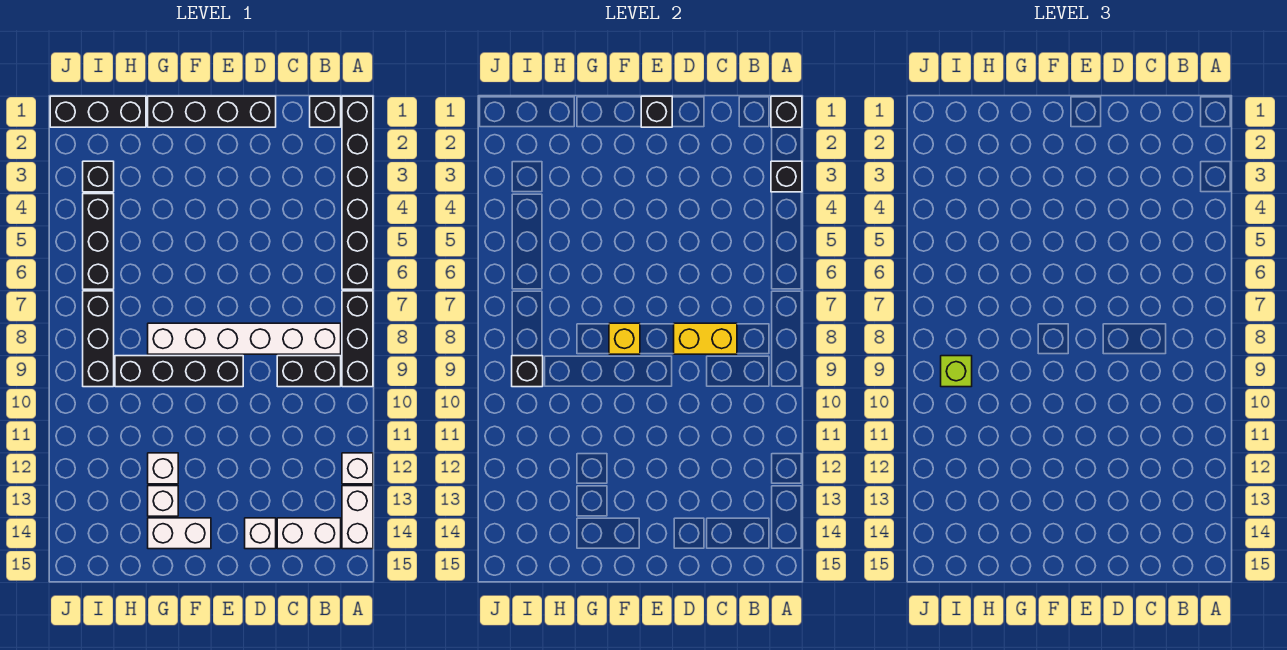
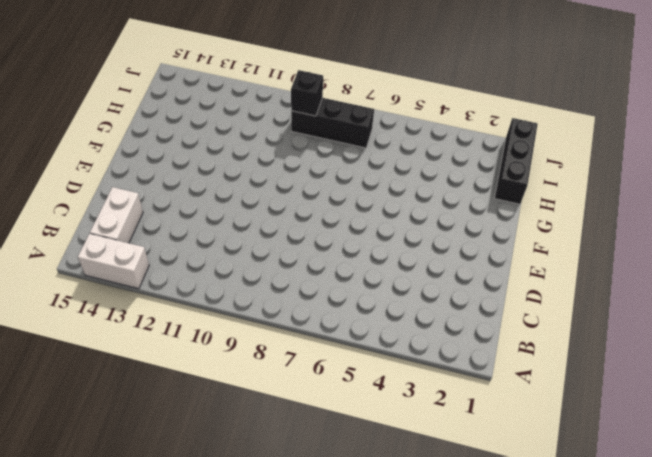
none -> black brick A1:A6 level 1
none -> black brick A7:A9 level 1
none -> white brick A12 level 1

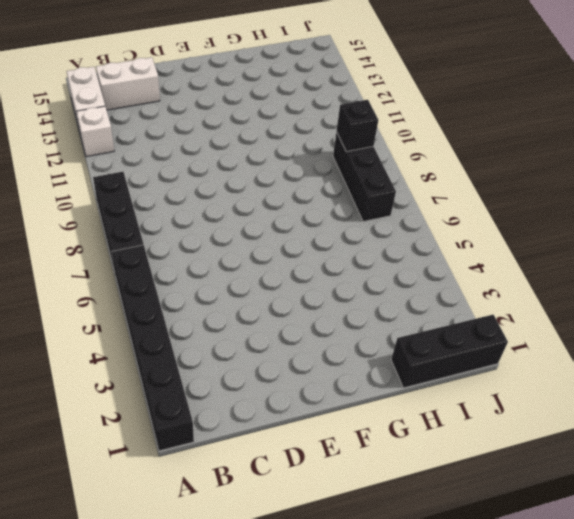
none -> black brick B1 level 1
none -> white brick B8:G8 level 1
none -> black brick B9:C9 level 1

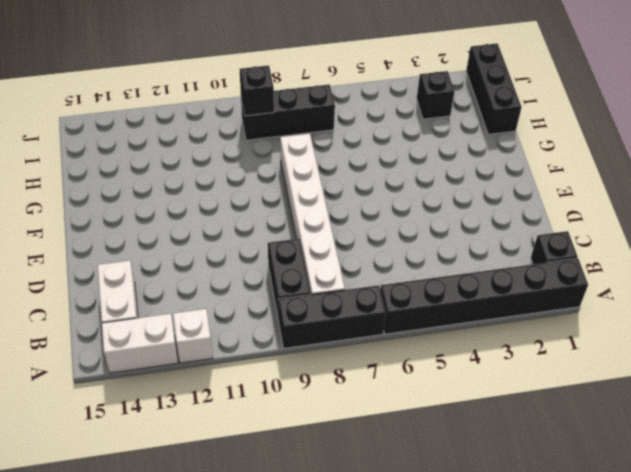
none -> black brick D1:G1 level 1
none -> white brick D14 level 1
none -> black brick E9:H9 level 1

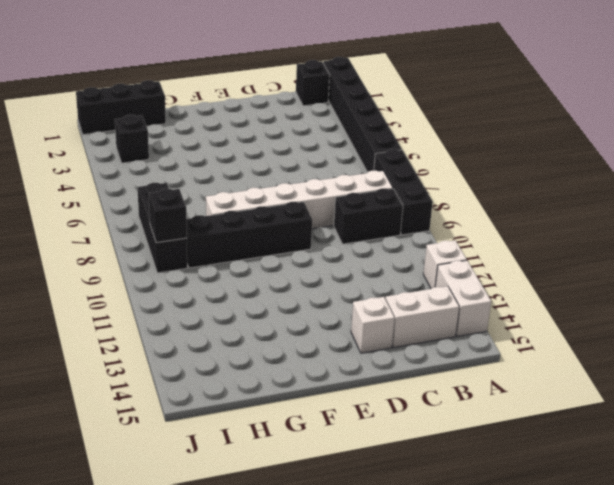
none -> black brick D1:G1 level 1
none -> white brick F14:G14 level 1
none -> white brick G12 level 1

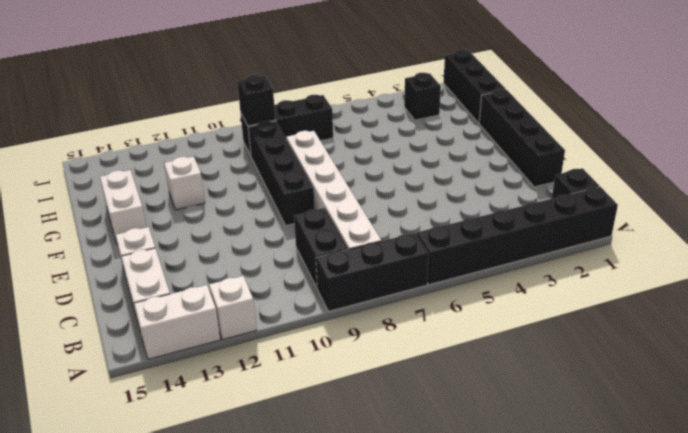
none -> white brick G13 level 1
none -> black brick I4:I6 level 1
none -> black brick A1 level 2

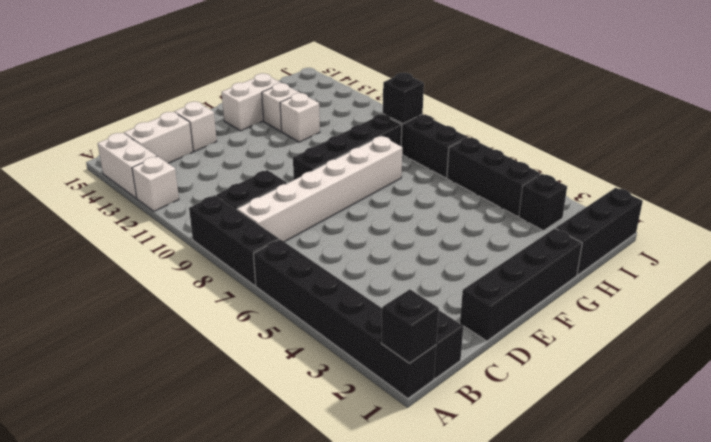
none -> black brick A3 level 2
none -> yellow brick C8:D8 level 2
none -> black brick E1 level 2

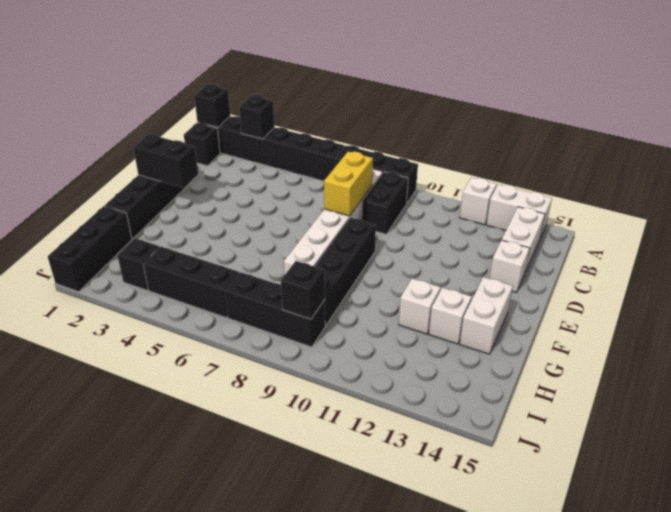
black brick E1:E2 level 2 -> black brick E1 level 2
none -> yellow brick F8 level 2
none -> lime brick I9 level 3

